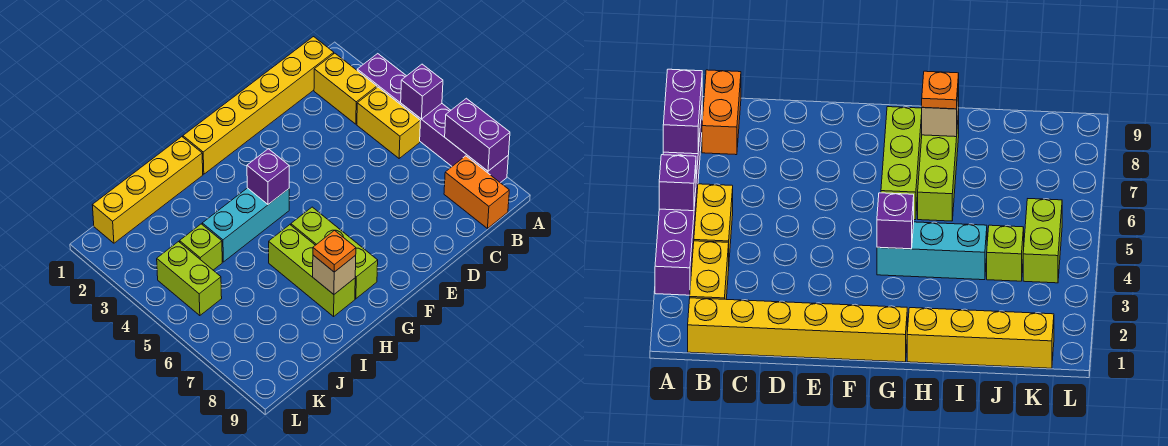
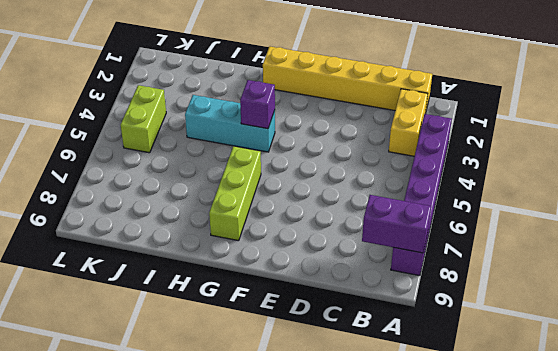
purple brick A8:B8 level 2 -> purple brick A7:A8 level 2
none -> yellow brick B4:B5 level 1
none -> orange brick B8:B9 level 1
none -> yellow brick H1:K1 level 1

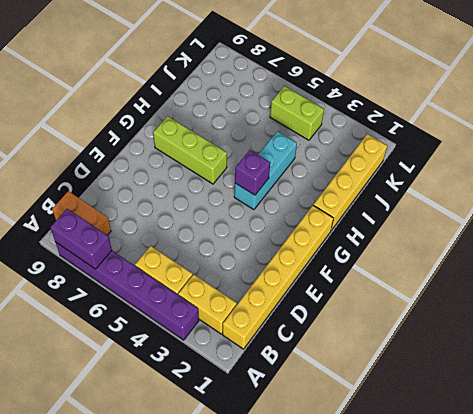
none -> lime brick H6:H8 level 1
none -> lime brick J4 level 1
none -> purple brick A5 level 2

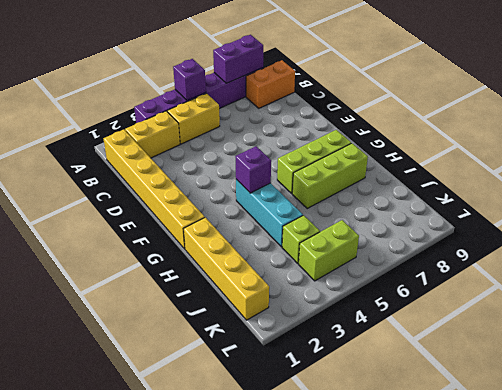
none -> tan brick H8 level 2
none -> orange plate H8 level 3

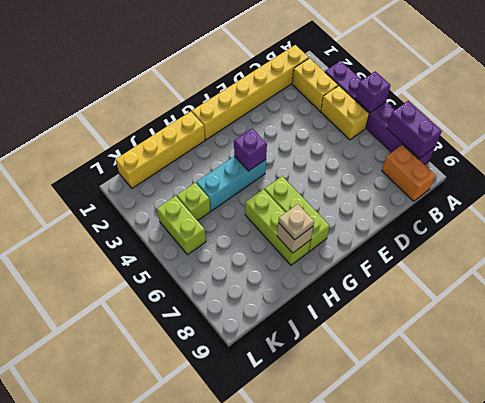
tan plate H8 level 3 -> orange plate H8 level 3

